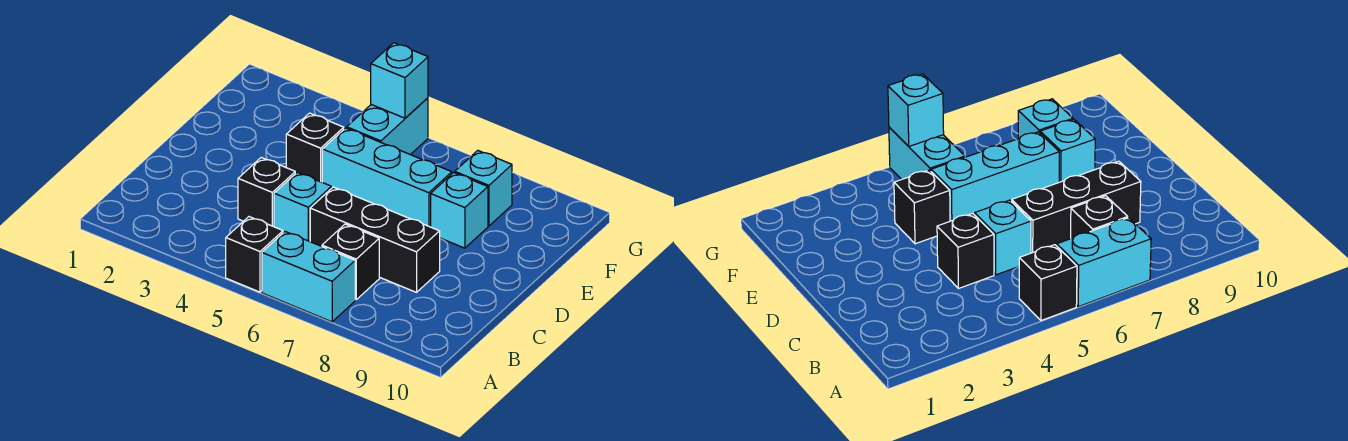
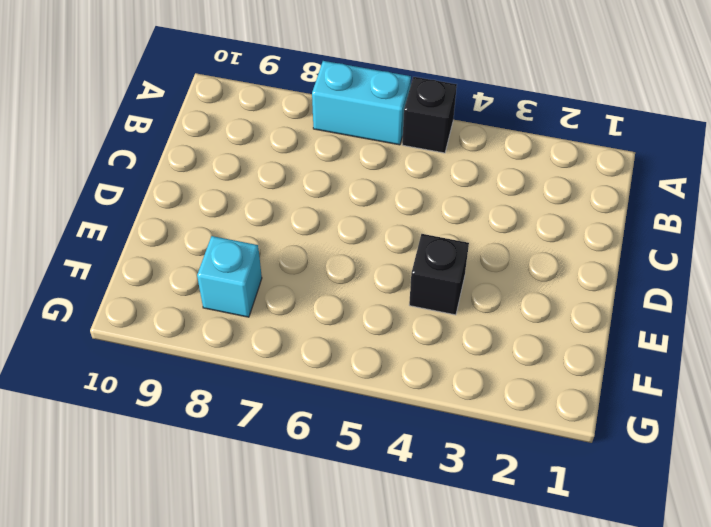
none -> black brick B7 level 1
none -> black brick C4 level 1
none -> cyan brick C5 level 1

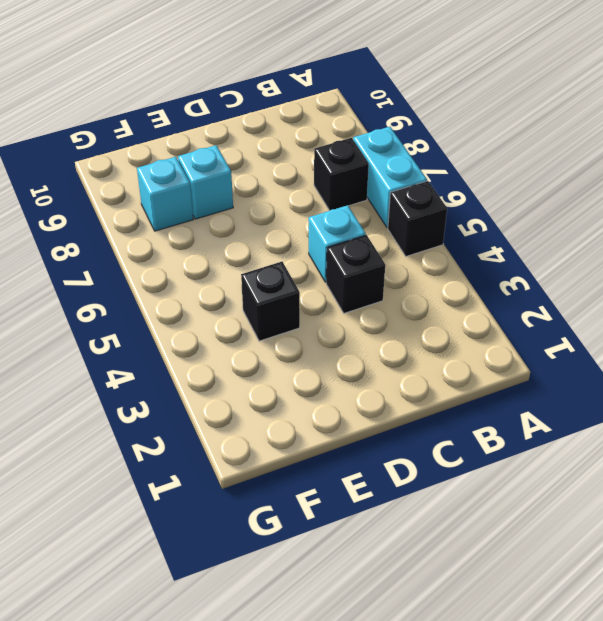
none -> black brick C6:C8 level 1
none -> cyan brick E5:E7 level 1
none -> cyan brick F5:G5 level 1

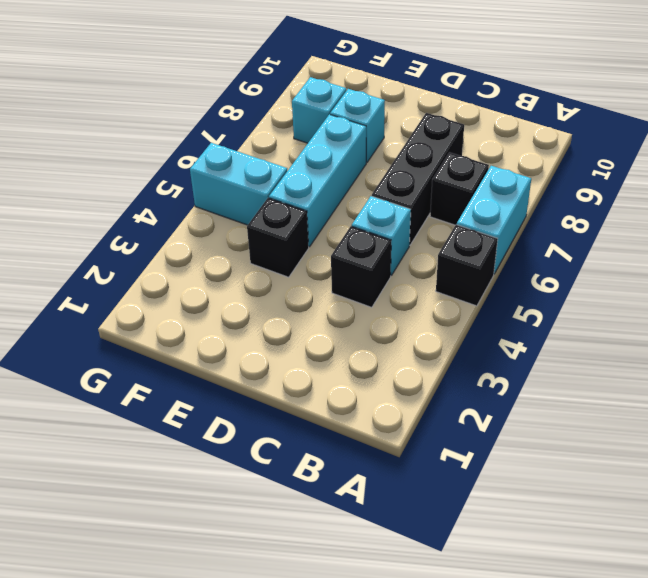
none -> cyan brick G5 level 2

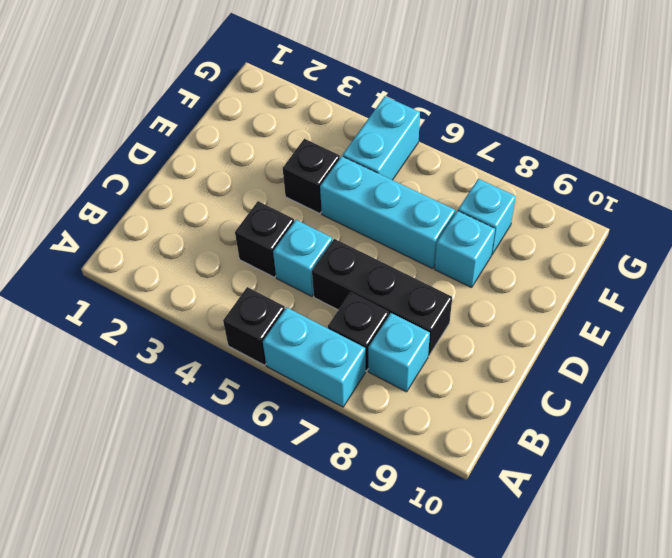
cyan brick B8 level 1 -> cyan brick G5 level 2

